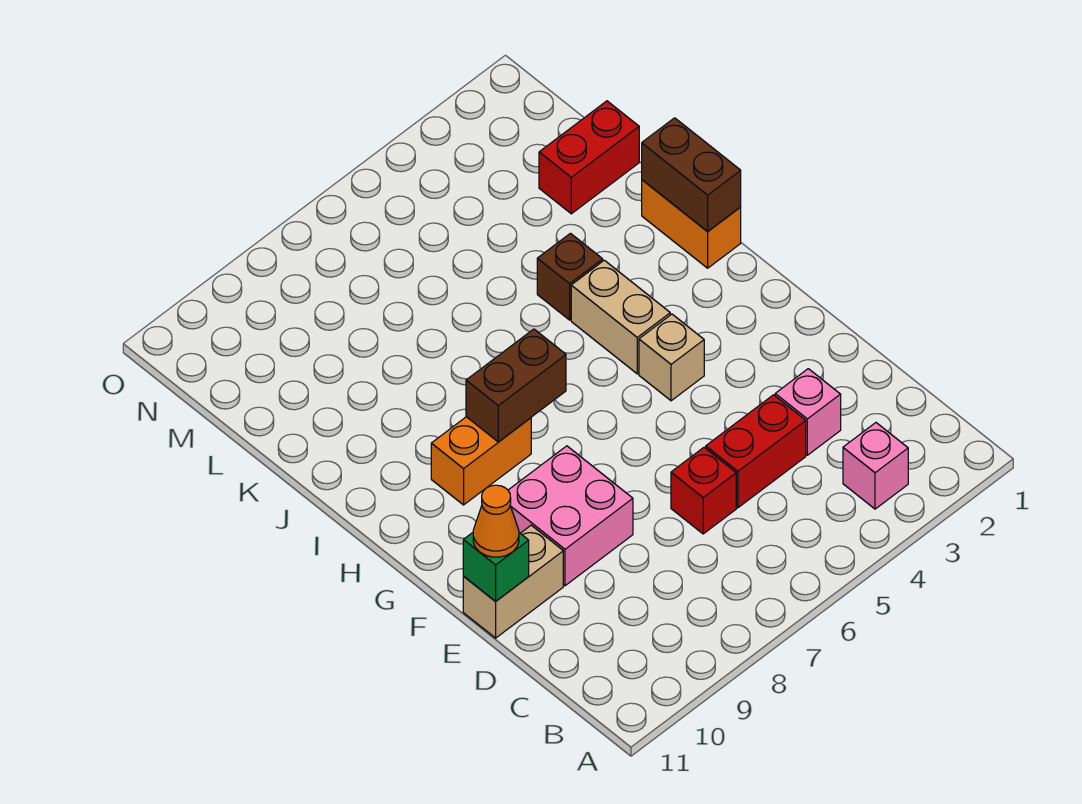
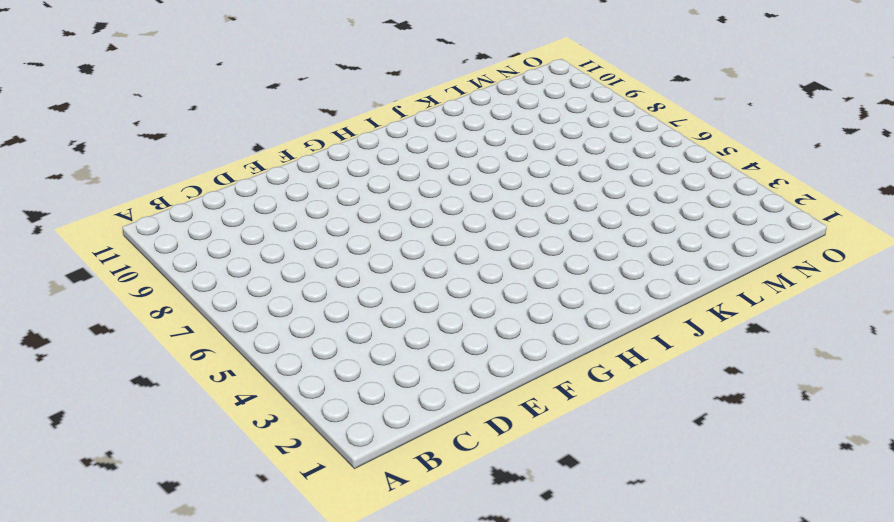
none -> pink brick B3 level 1
none -> pink brick D3 level 1
none -> red brick D4:D5 level 1

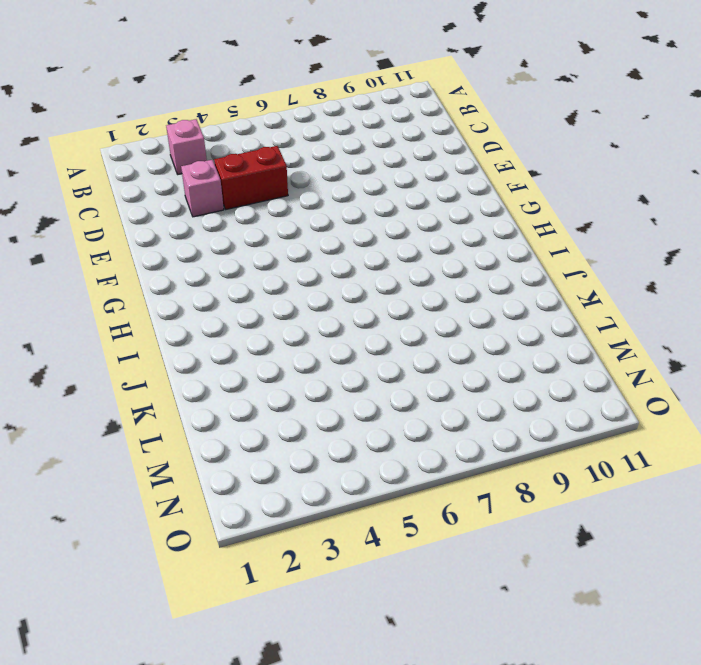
none -> red brick D6 level 1
none -> pink brick E8:F9 level 1
none -> tan brick E10:E11 level 1

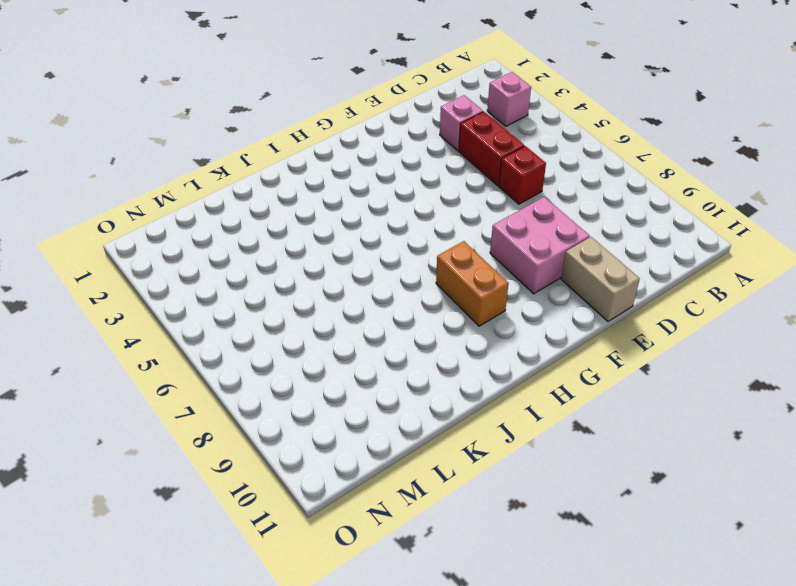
none -> tan brick G4 level 1
none -> tan brick H4:I4 level 1
none -> orange brick I1:J1 level 1

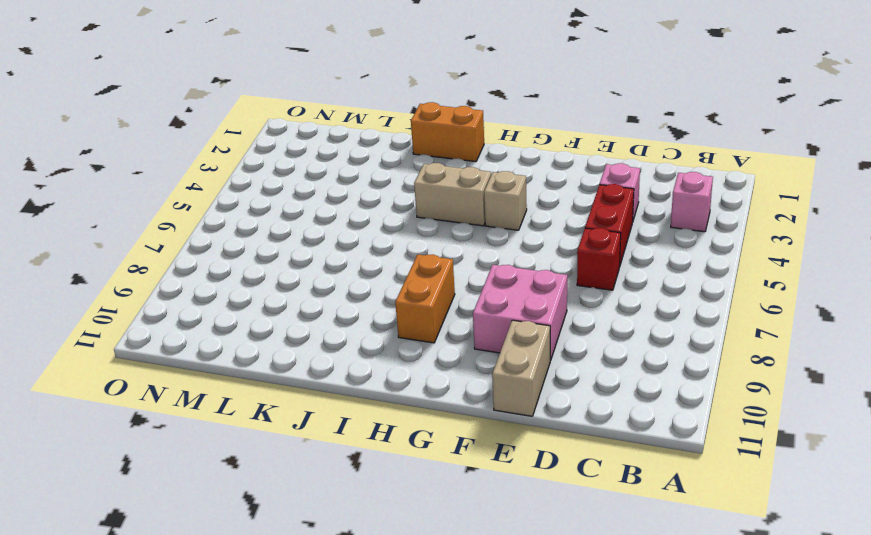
none -> brown brick J4 level 1
none -> red brick L1:L2 level 1
none -> green brick E11 level 2

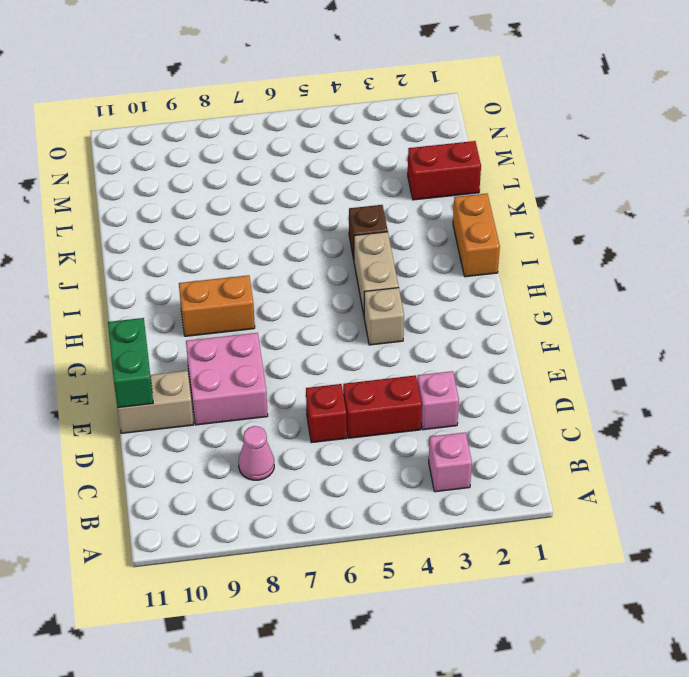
pink cone C8 level 1 -> none
green brick E11:F11 level 2 -> green brick E11 level 2
none -> brown brick H7:H8 level 2
none -> brown brick I1:J1 level 2
none -> orange cone E11 level 3

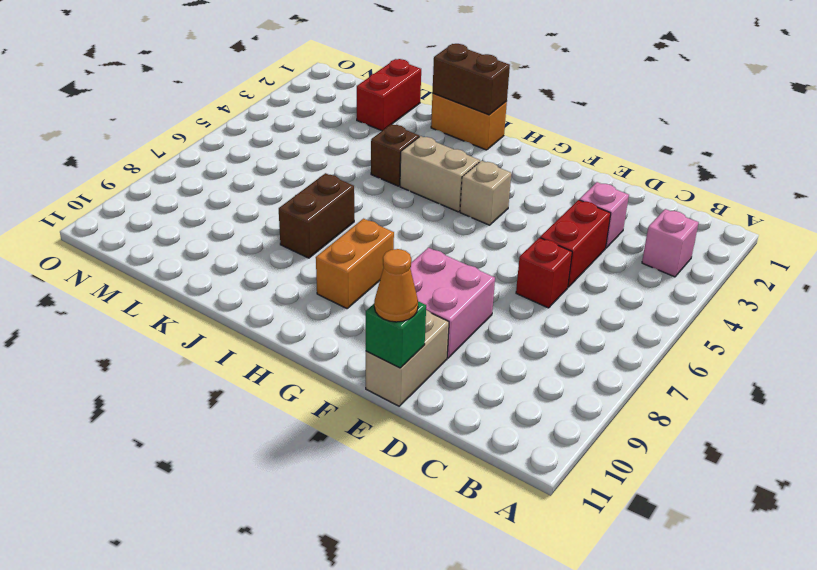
brown brick J7:J8 level 1 -> brown brick H7:H8 level 2

